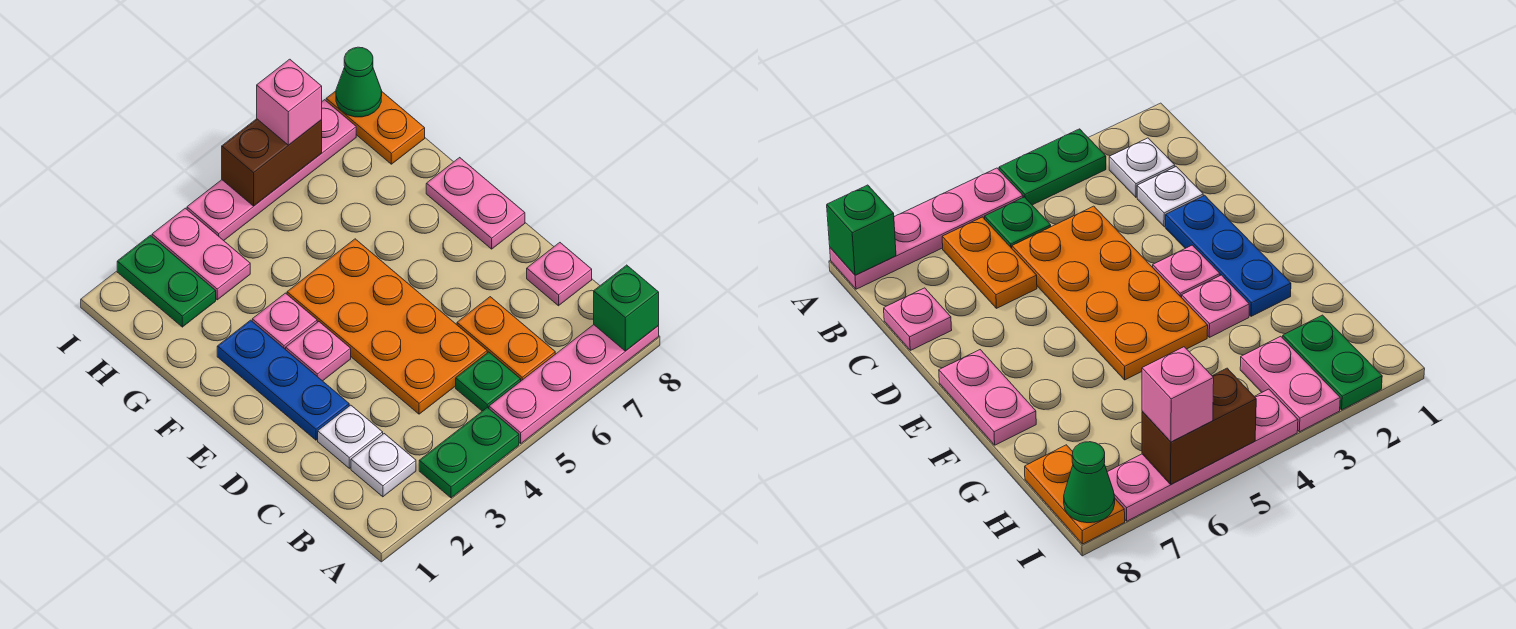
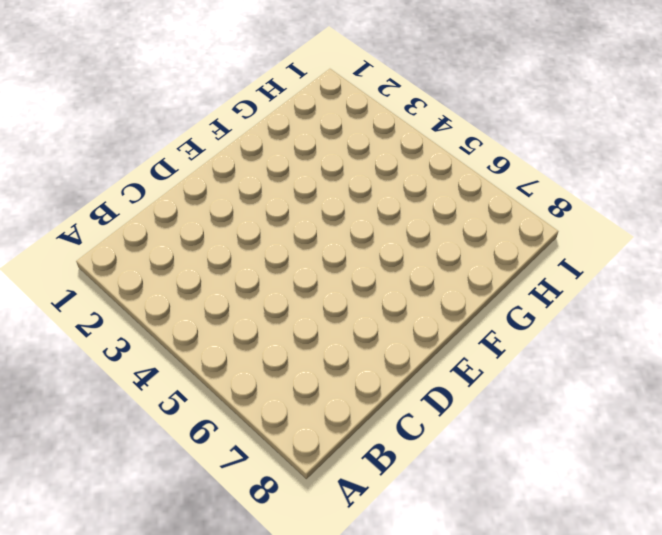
none -> green plate A3:A4 level 1
none -> pink plate A5:A8 level 1
none -> white plate B2 level 1

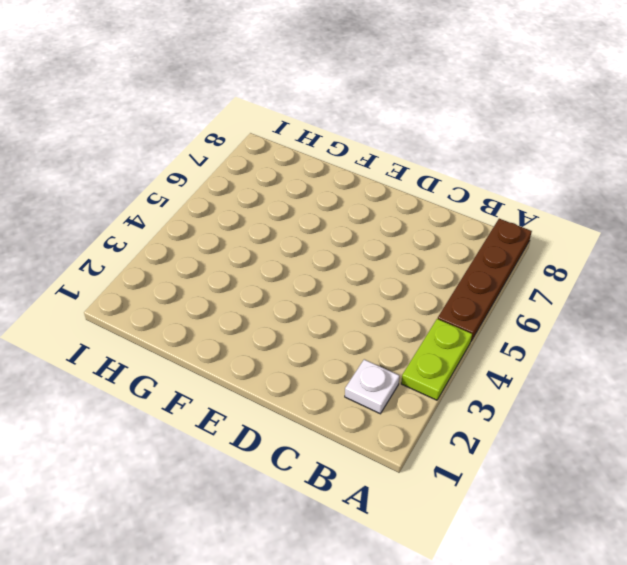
lime plate A3:A4 level 1 -> green plate A3:A4 level 1
brown plate A5:A8 level 1 -> pink plate A5:A8 level 1
none -> green plate B5 level 1
none -> orange plate B6:C6 level 1
none -> white plate C2 level 1

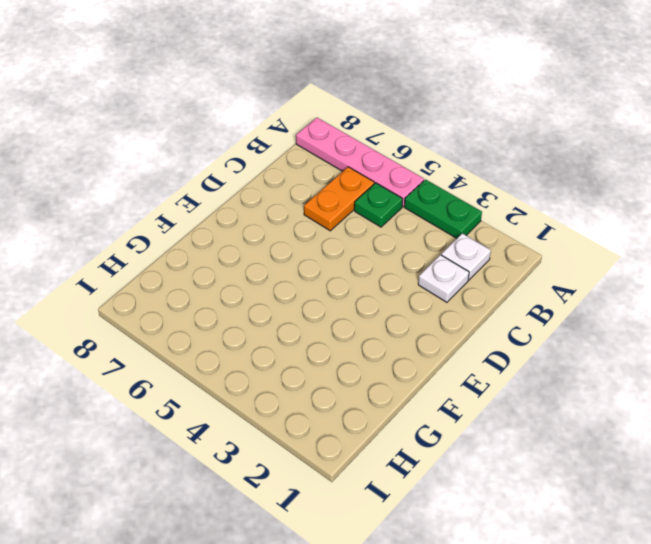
none -> orange plate C4:F5 level 1
none -> pink plate C8 level 1
none -> blue plate D2:F2 level 1

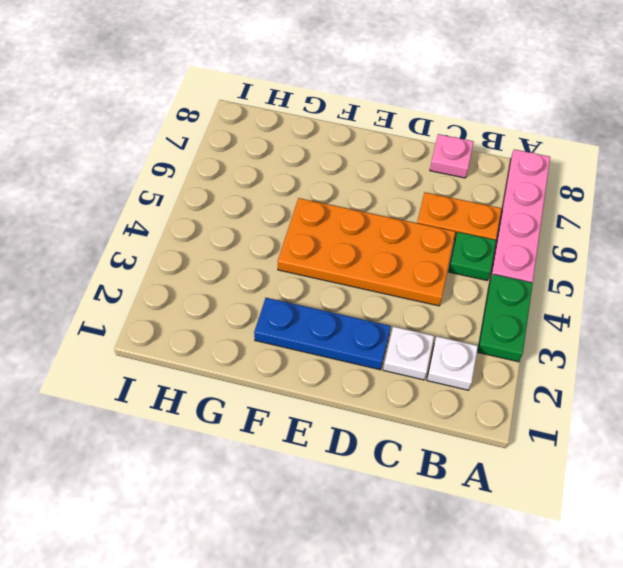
none -> pink plate E3 level 1
none -> pink plate E8:F8 level 1
none -> pink plate F3 level 1

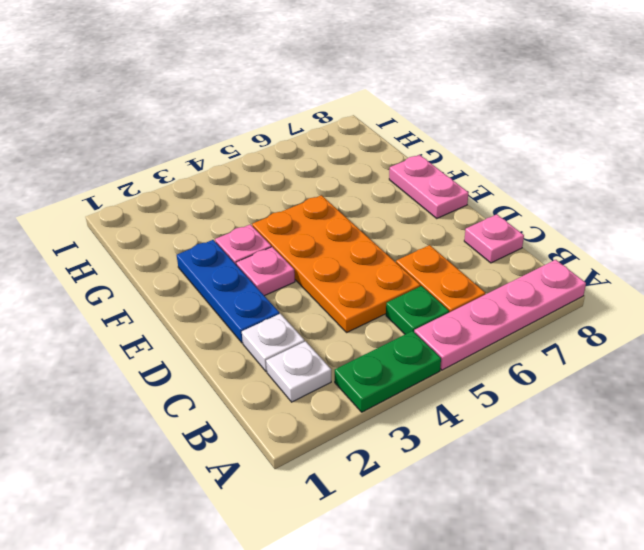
none -> green plate H2:I2 level 1
none -> pink plate H3:I3 level 1
none -> orange plate H8:I8 level 1

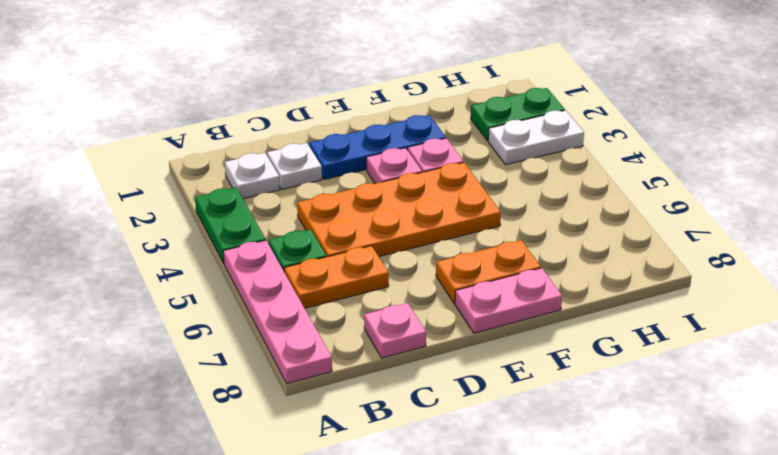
orange plate E7:F7 level 1 -> orange plate H8:I8 level 1
white plate H3:I3 level 1 -> pink plate H3:I3 level 1
none -> pink plate I4:I7 level 1
none -> green brick A8 level 2
none -> brown brick I5:I6 level 2

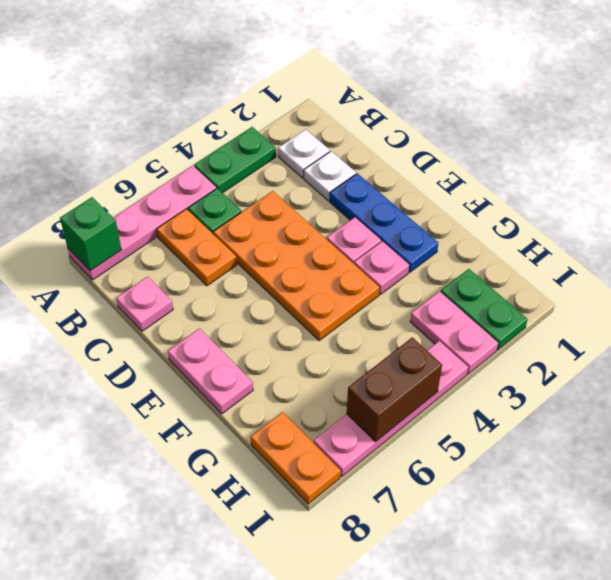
none -> green cone I8 level 2
none -> pink brick I6 level 3

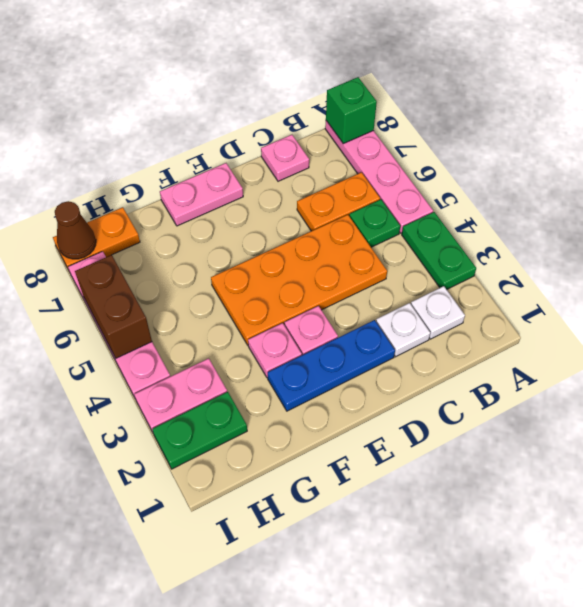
brown cone I8 level 2 -> green cone I8 level 2
none -> pink brick I6 level 3

